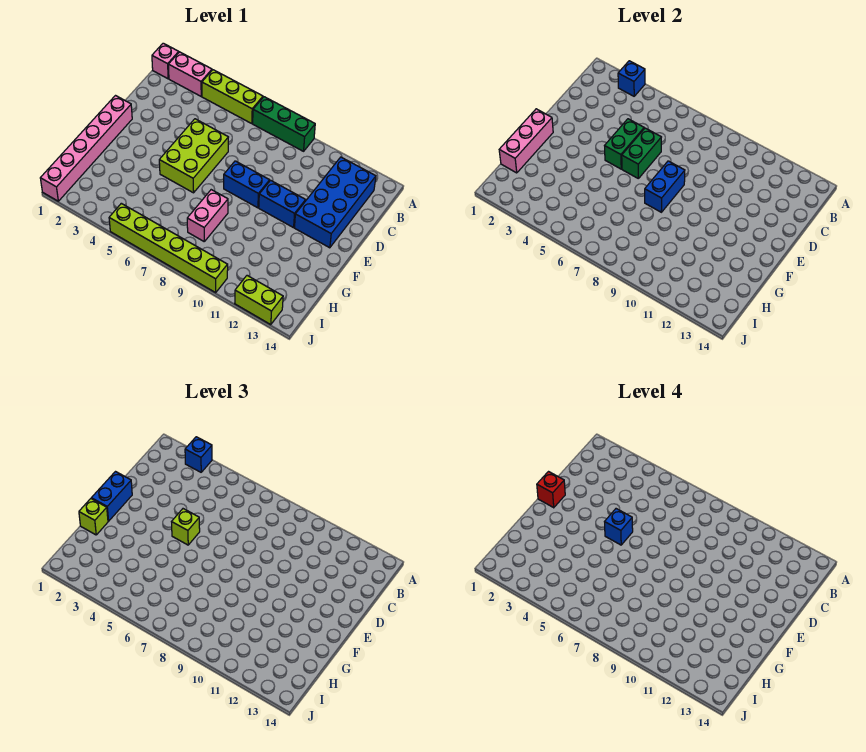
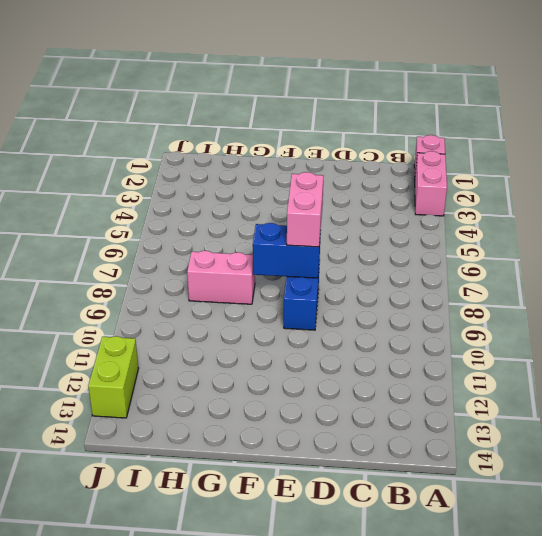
pink brick E7:E8 level 3 -> none
none -> lime brick A4:A6 level 1
none -> green brick A7:A9 level 1
none -> blue brick B12:E13 level 1

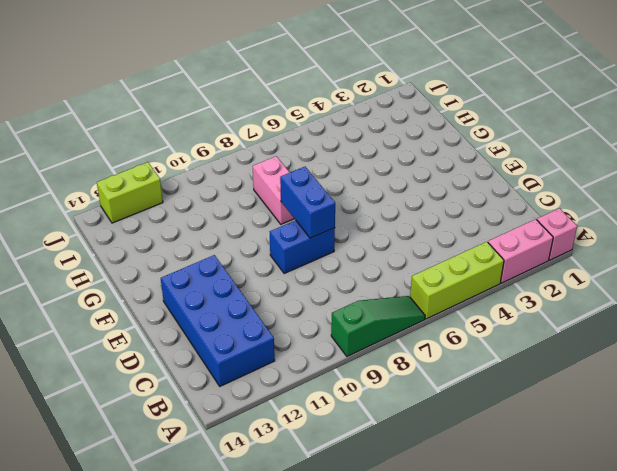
green slope A7:A9 level 1 top 9 -> green brick A7:A9 level 1
none -> lime brick D5:F6 level 1
none -> pink brick E1:J1 level 1
none -> blue brick E10:E11 level 1

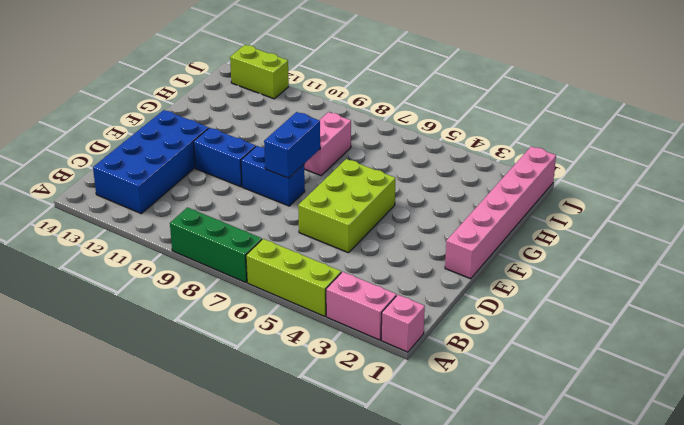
none -> lime brick J5:J10 level 1
none -> blue brick A3 level 2
none -> green brick D5:E5 level 2

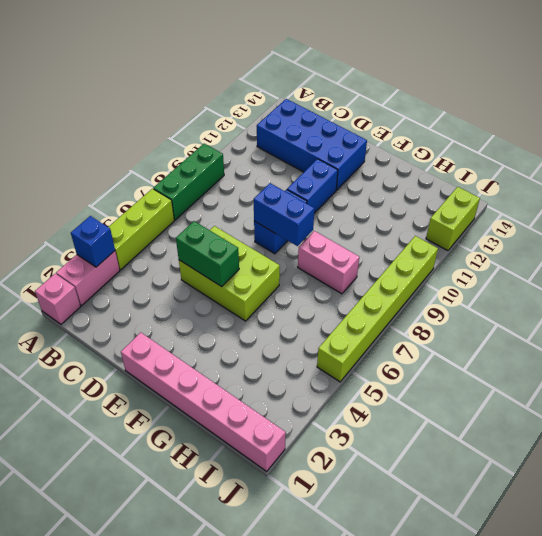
none -> green brick D6:E6 level 2
none -> pink brick F1:H1 level 2
none -> blue brick A3 level 3

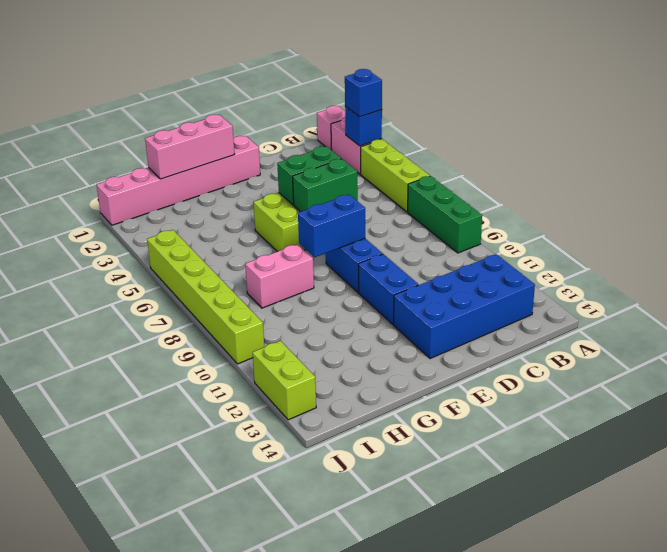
none -> blue brick E1:F1 level 3
none -> lime brick E5 level 3
none -> lime brick G1 level 3

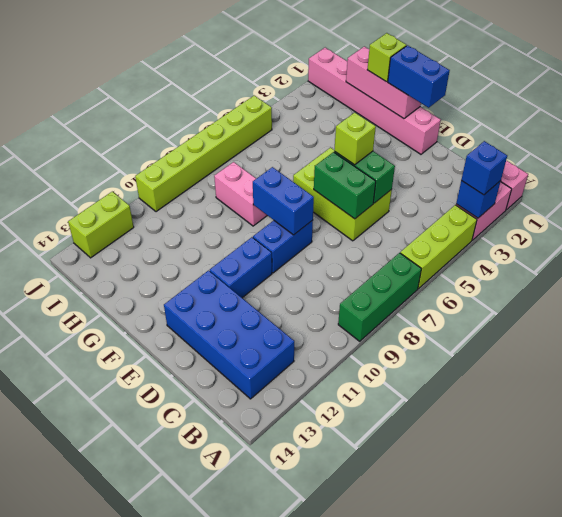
none -> red brick E1 level 4
none -> blue brick E5 level 4

